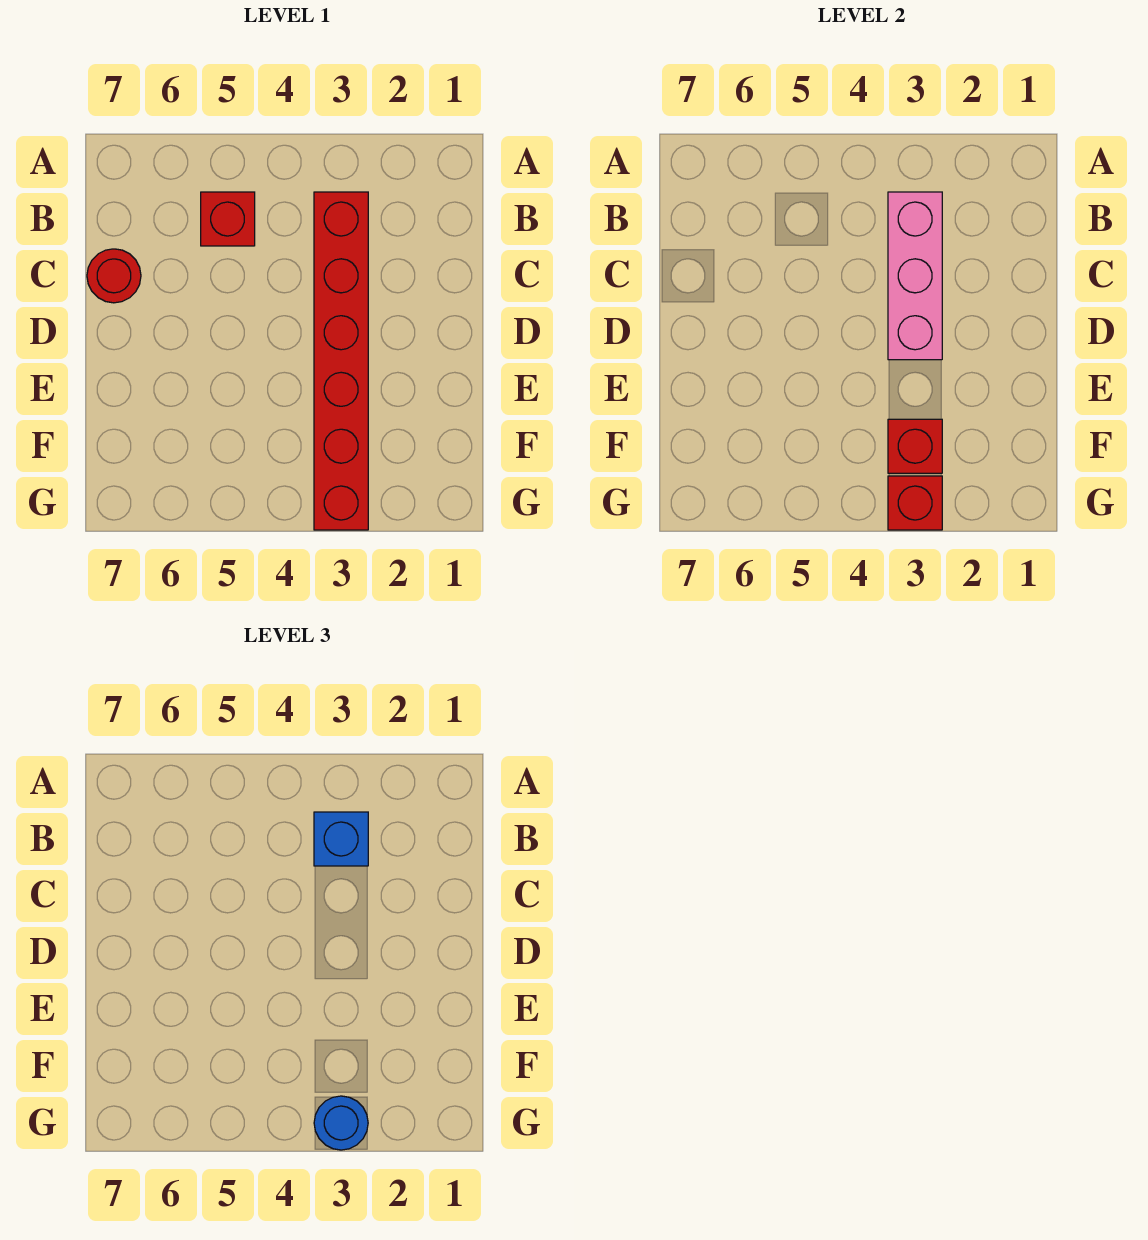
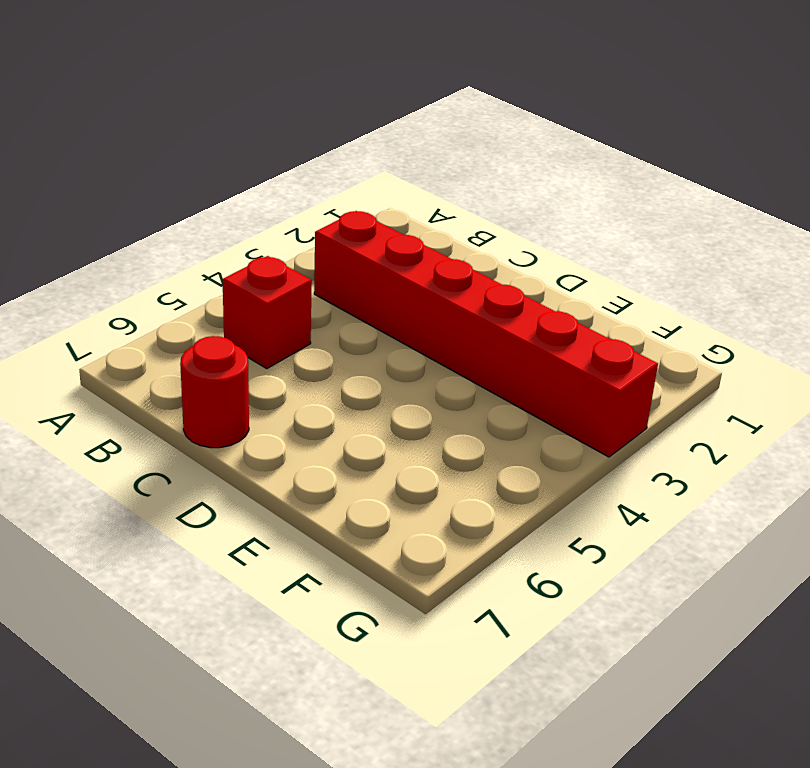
none -> pink brick B3:D3 level 2
none -> red brick F3 level 2

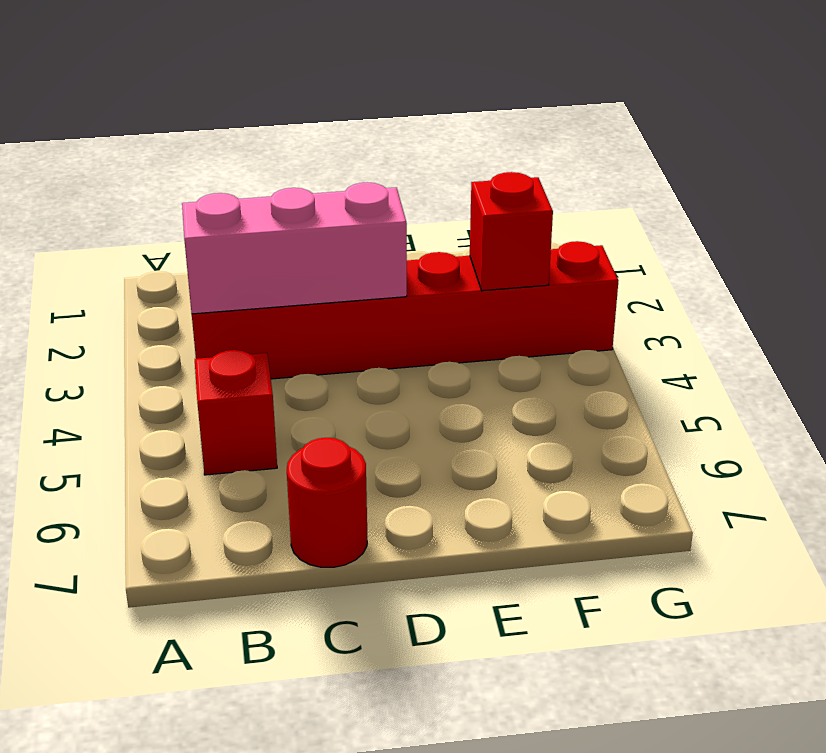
none -> red brick G3 level 2
none -> blue brick B3 level 3

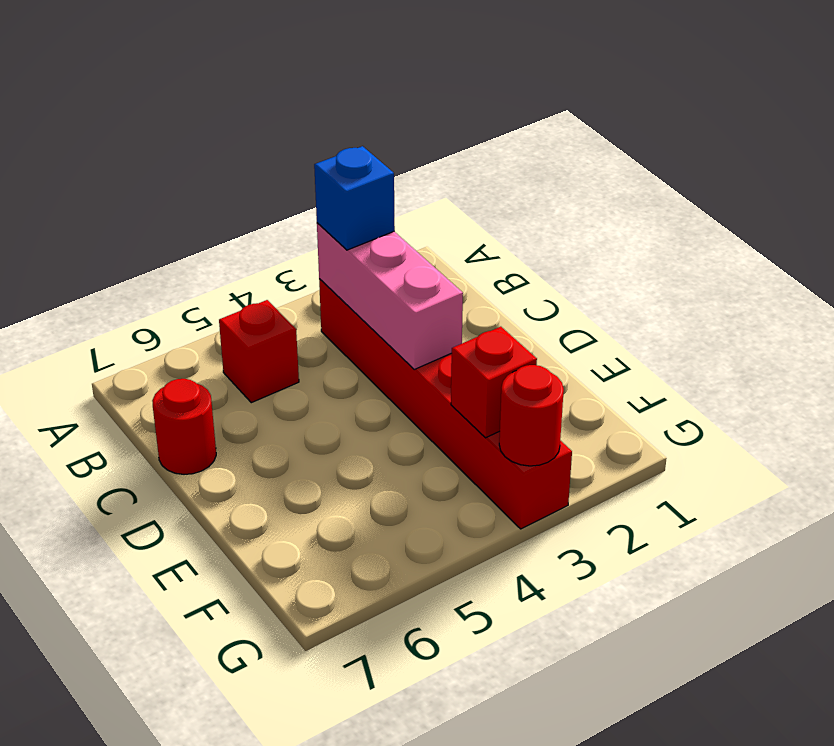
red round brick G3 level 2 -> red brick G3 level 2
none -> blue round brick G3 level 3

